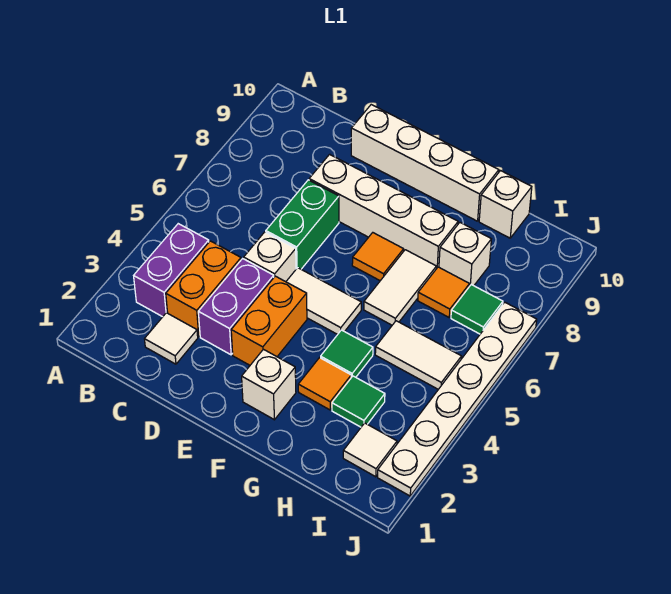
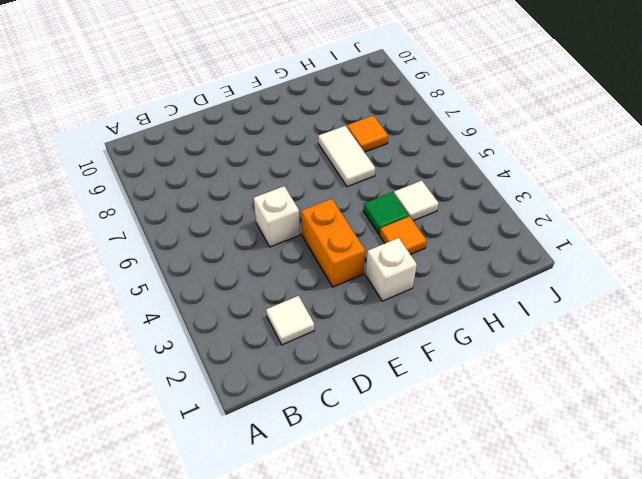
white tile H4 level 1 -> white tile I2 level 1
none -> purple brick B3:B4 level 1
none -> orange brick C3:C4 level 1
none -> purple brick D3:D4 level 1

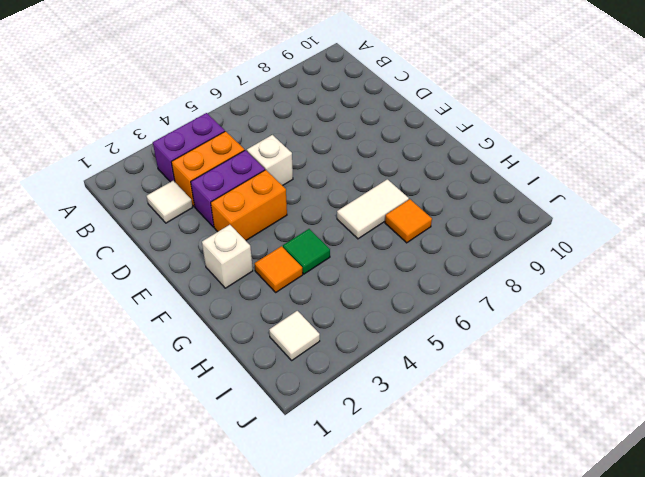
none -> green brick D6:D7 level 1
none -> white brick D8:G8 level 1
none -> white brick D10:G10 level 1

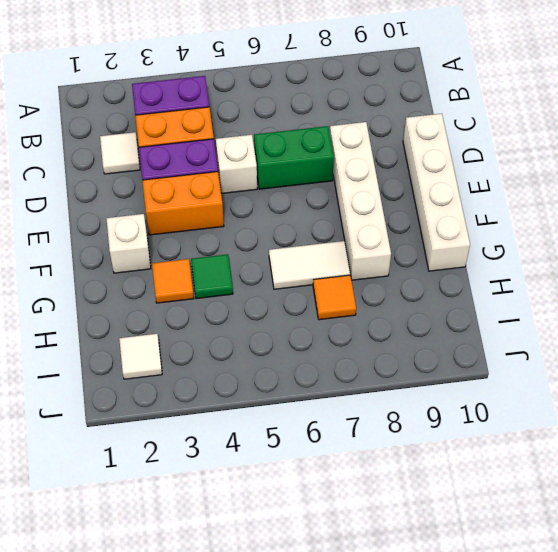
none -> white tile E5:F5 level 1
none -> orange tile F7 level 1
none -> green tile H3 level 1

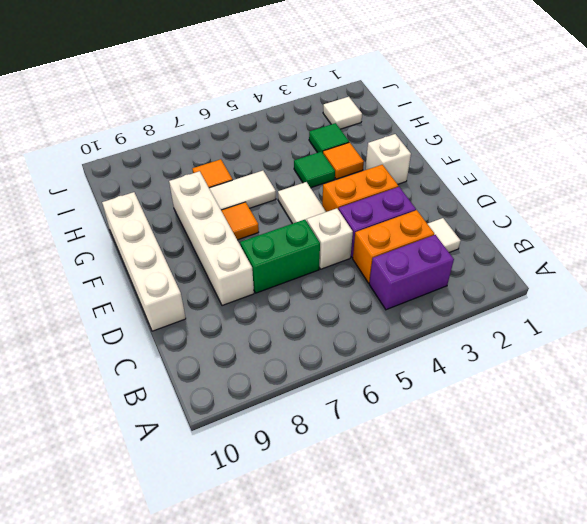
none -> white tile H5:I5 level 1
none -> white brick H8 level 1
none -> white brick H10 level 1

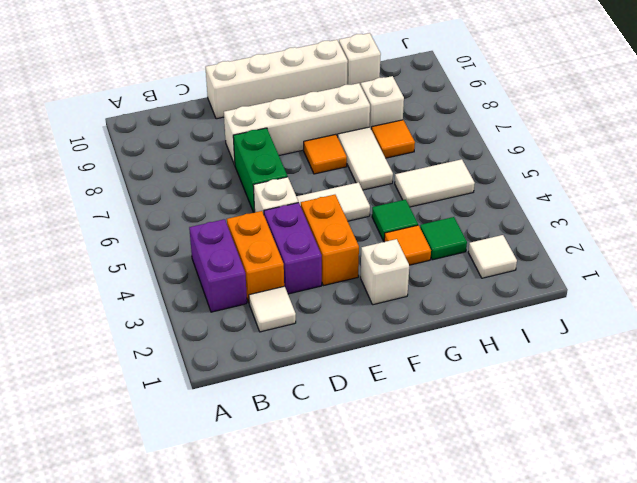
none -> green tile I7 level 1
none -> white plate J2:J7 level 1

